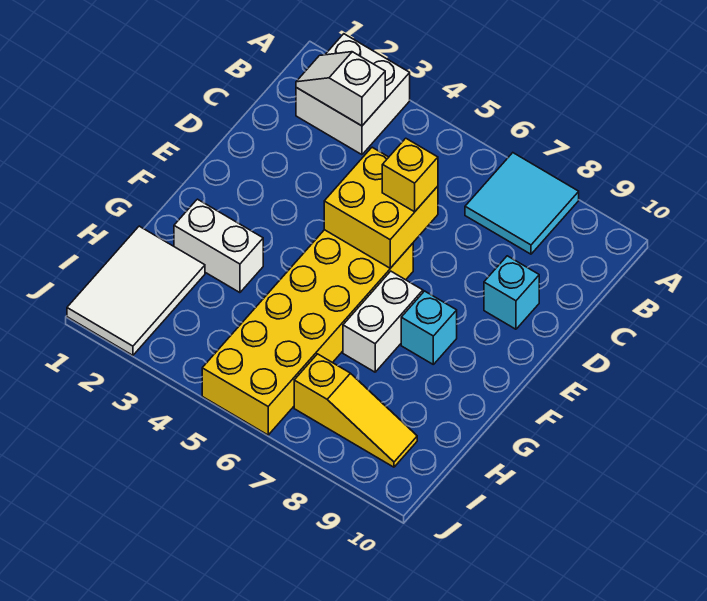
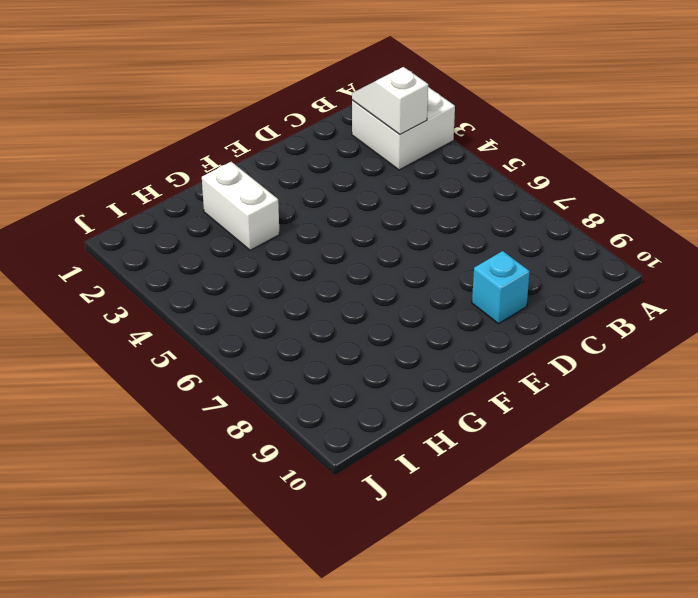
none -> cyan tile A7:B8 level 1
none -> yellow brick E5:J6 level 1
none -> white brick F7:G7 level 1

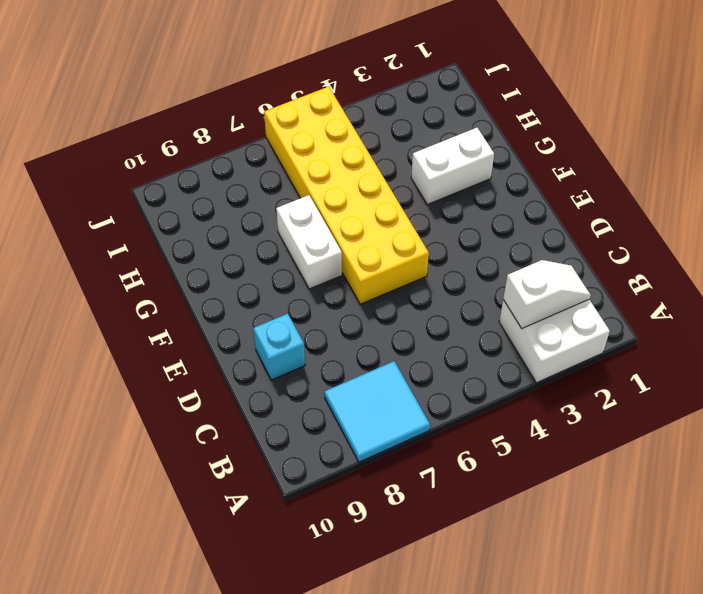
none -> cyan brick F8 level 1
none -> white tile H1:J2 level 1
none -> yellow slope I7:I9 level 1 top 7

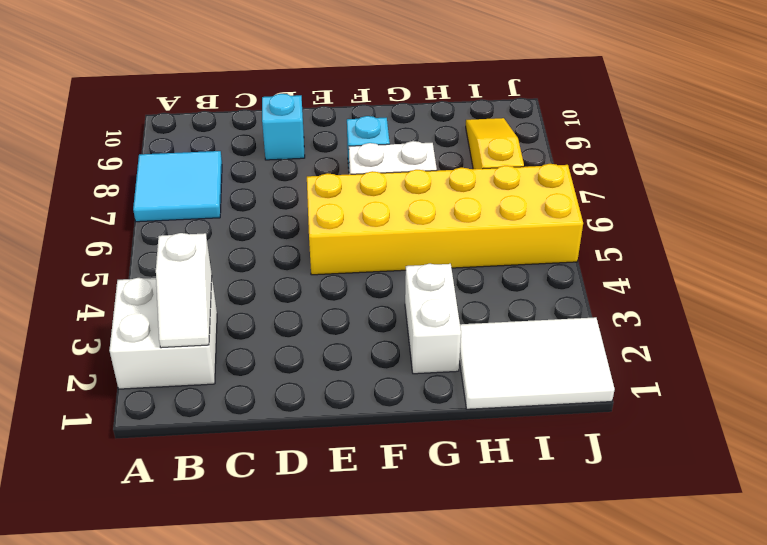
none -> yellow brick D5:E6 level 2
none -> yellow brick D6 level 3

